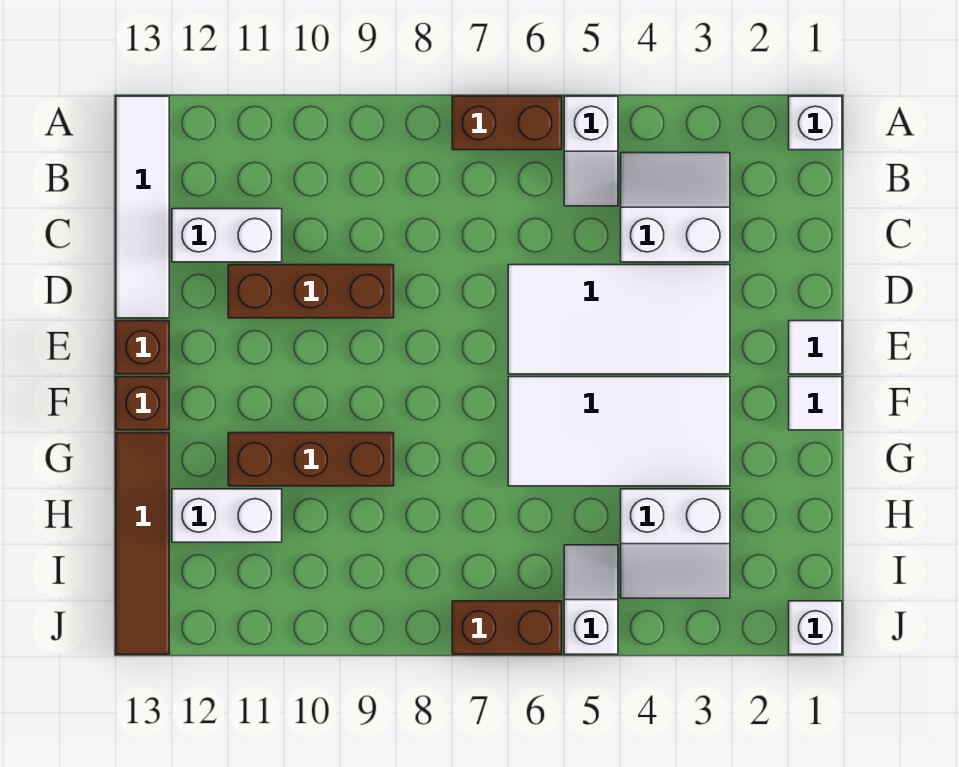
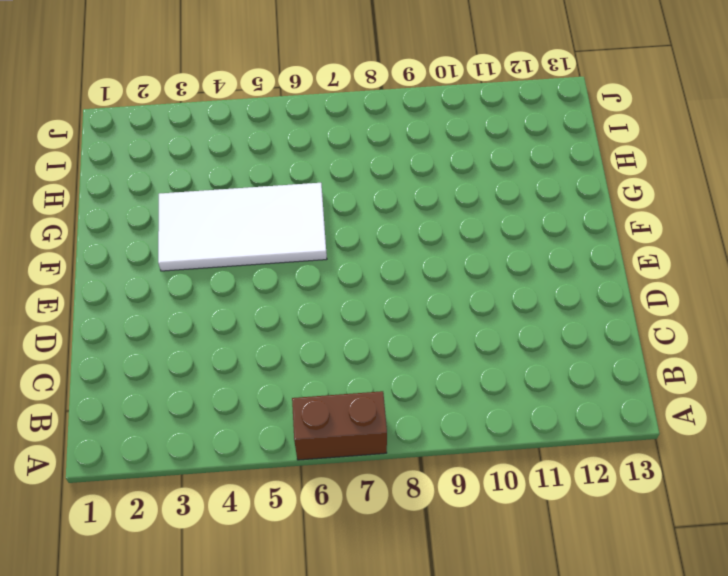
none -> white brick A1 level 1
none -> white slope A5:B5 level 1 top A
none -> white tile A13:D13 level 1

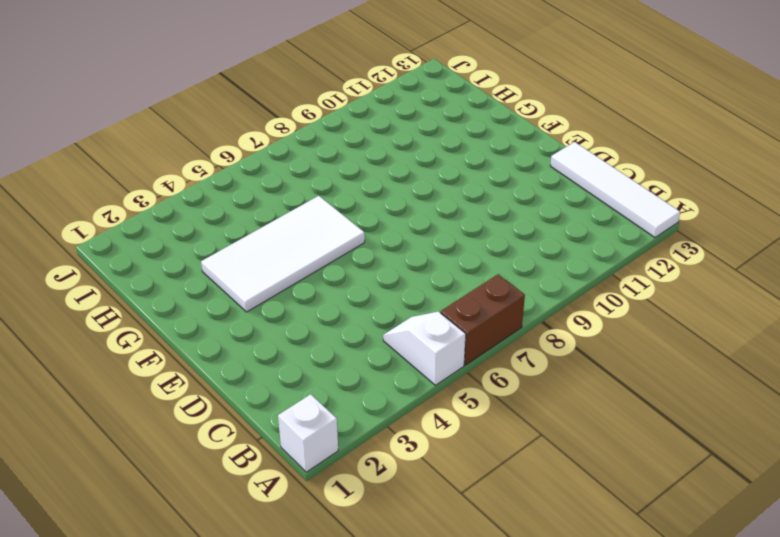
none -> white slope B3:C4 level 1 top C
none -> white brick C11:C12 level 1
none -> white tile D3:E6 level 1

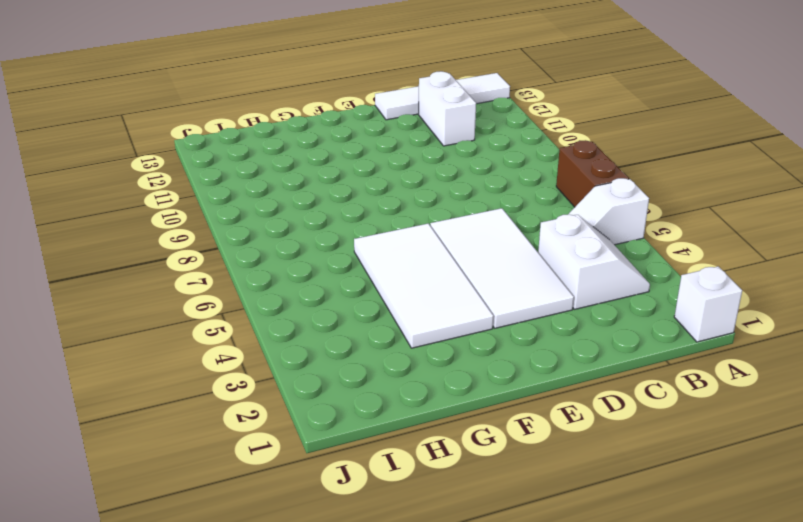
none -> brown brick D9:D11 level 1
none -> white tile E1 level 1
none -> brown brick E13 level 1

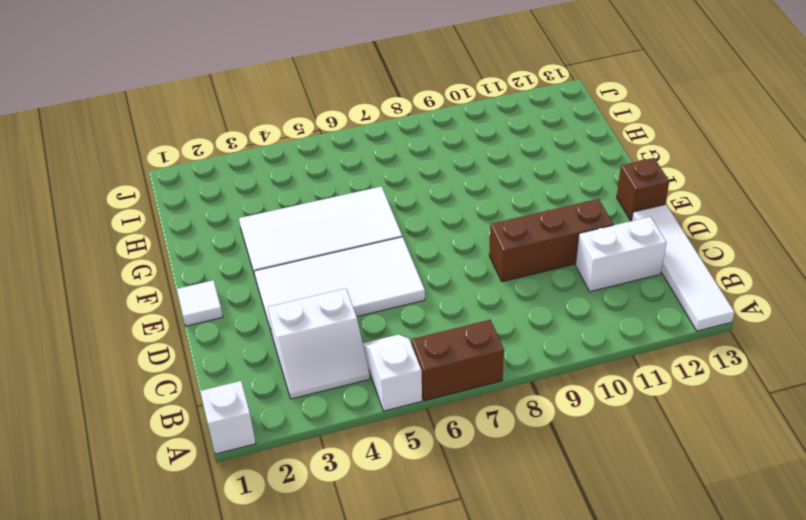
none -> white tile F1 level 1
none -> brown brick F13 level 1
none -> brown brick G9:G11 level 1

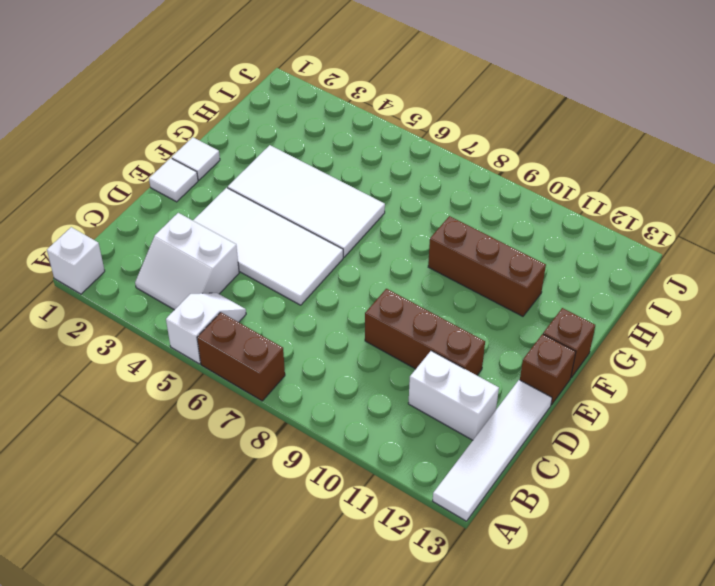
none -> brown tile G13:J13 level 1
none -> white slope H3:I4 level 1 top H
none -> white brick H11:H12 level 1

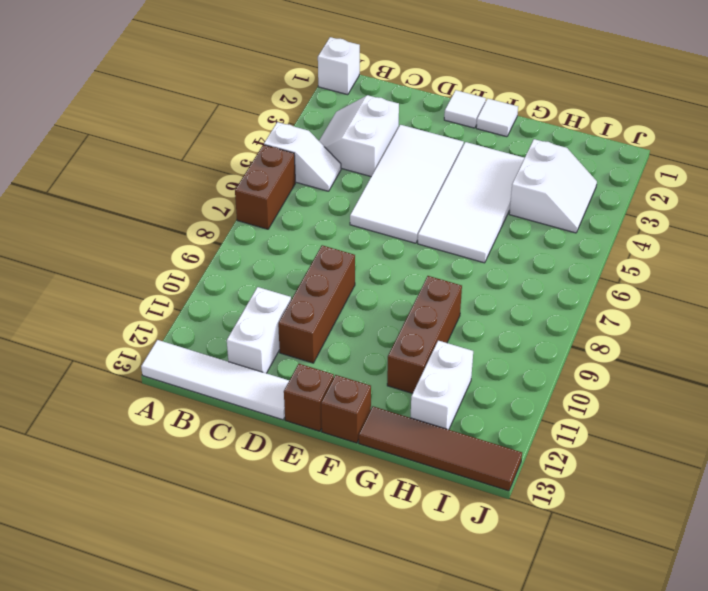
none -> white slope I5:J5 level 1 top J
none -> white brick J1 level 1
none -> brown brick J6:J7 level 1

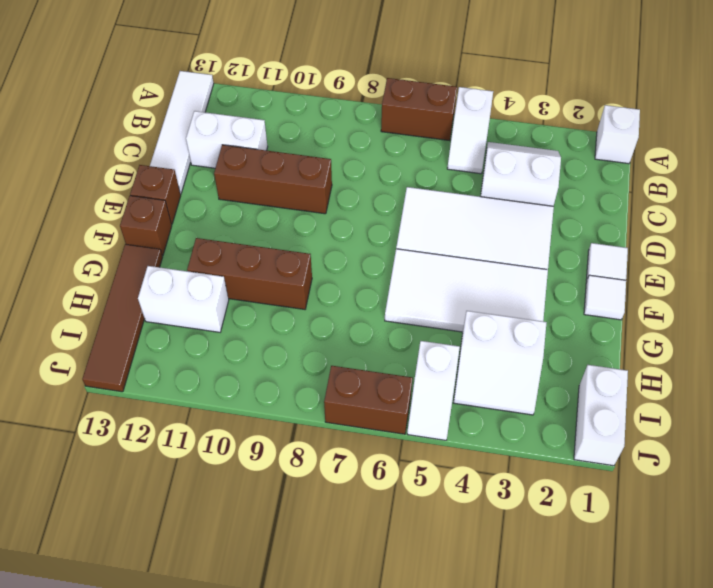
white brick I1:J1 level 1 -> white brick J1 level 1
white slope I5:J5 level 1 top I -> white slope I5:J5 level 1 top J

